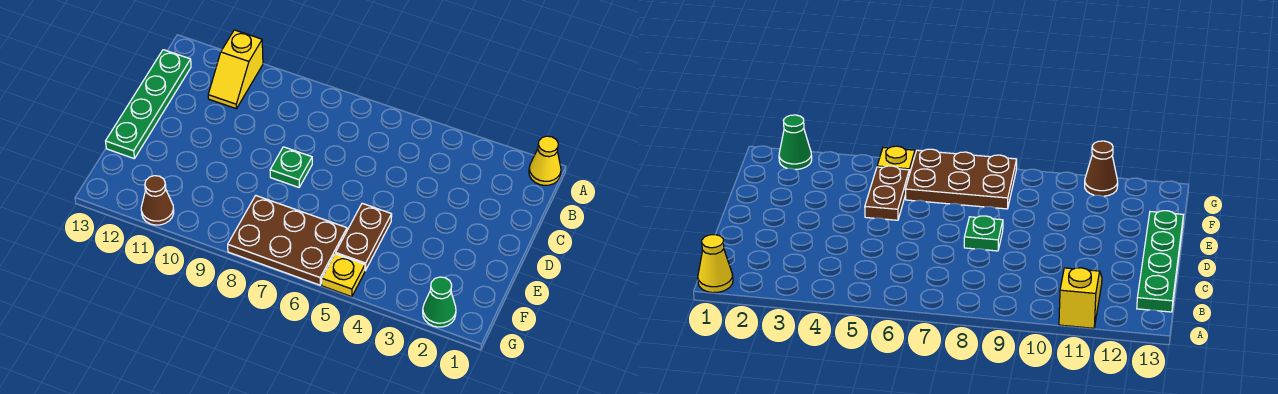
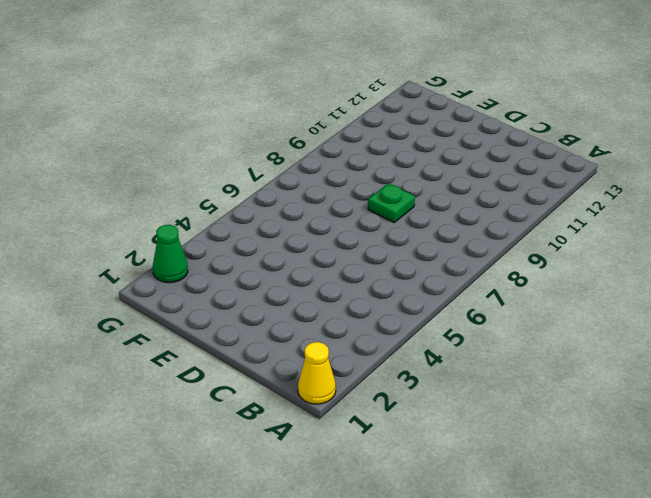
none -> yellow slope A11:B11 level 1 top A
none -> green plate B13:E13 level 1

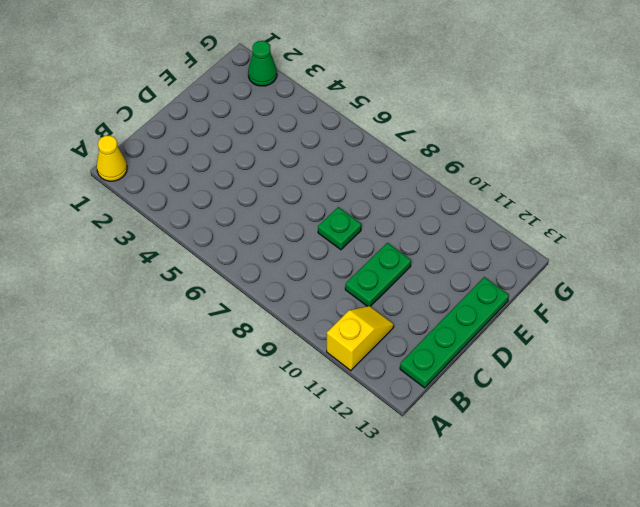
green plate C10:D10 level 1 -> none
none -> brown plate E5:F5 level 1
none -> brown plate F6:G8 level 1

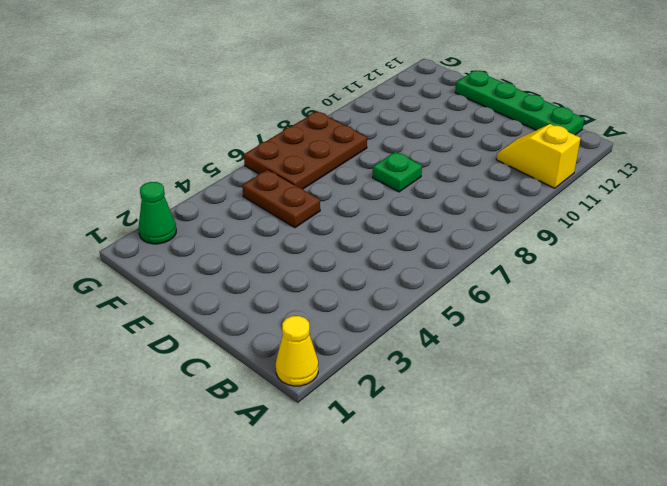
none -> yellow plate G5 level 1
none -> brown cone G11 level 1

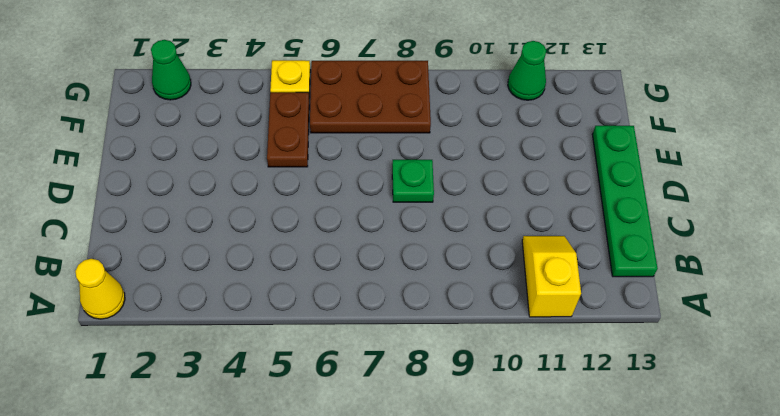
green cone G11 level 1 -> brown cone G11 level 1

